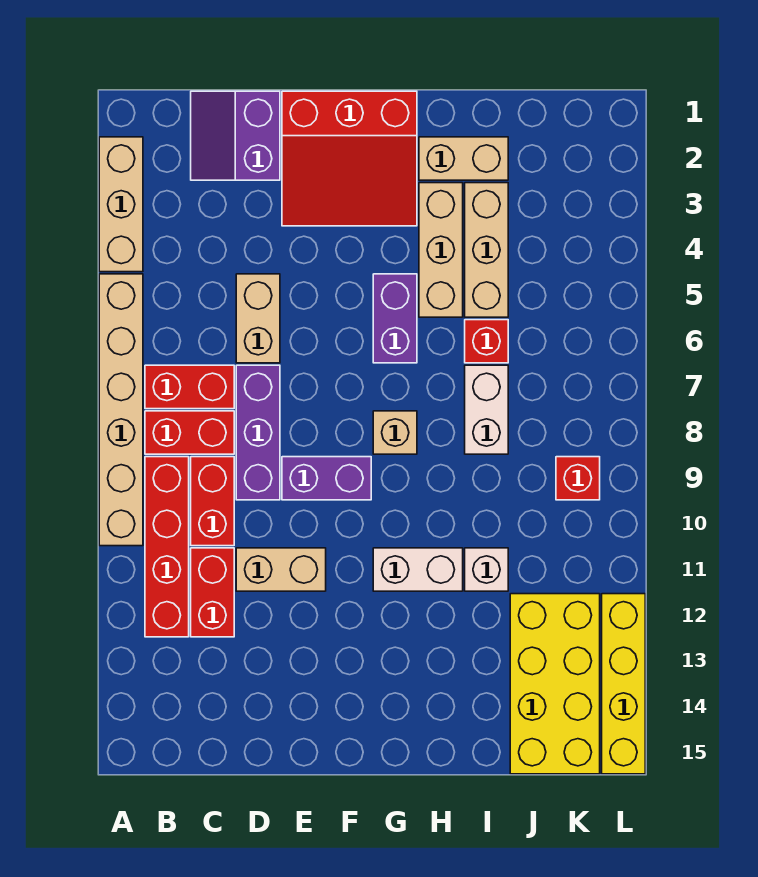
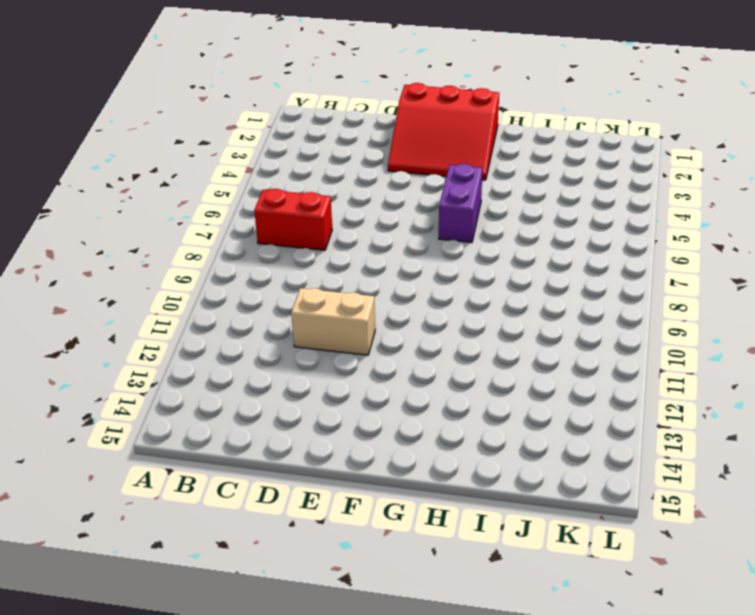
none -> tan brick A2:A4 level 1
none -> tan brick A5:A10 level 1
none -> red brick B8:C8 level 1

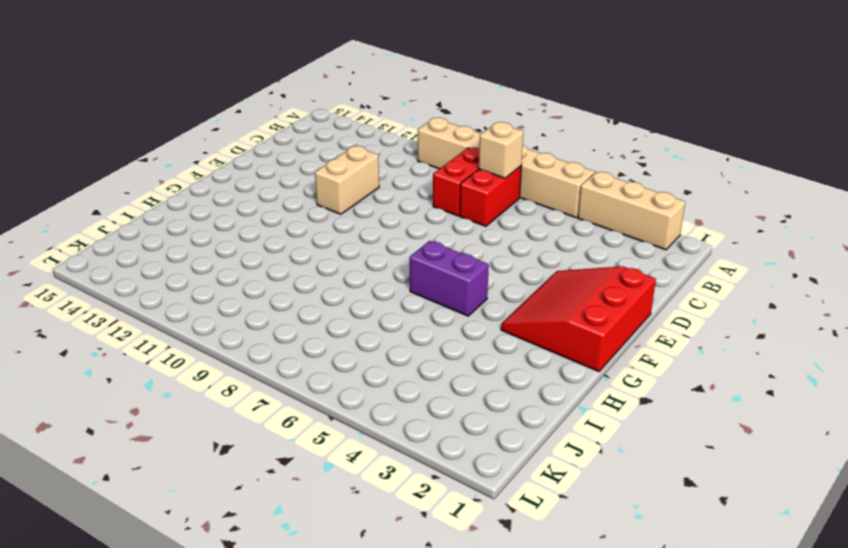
tan brick B7 level 2 -> tan brick G8 level 1
none -> red brick B9:B12 level 1
none -> purple slope C1:D2 level 1 top D
none -> red brick C9:C10 level 1

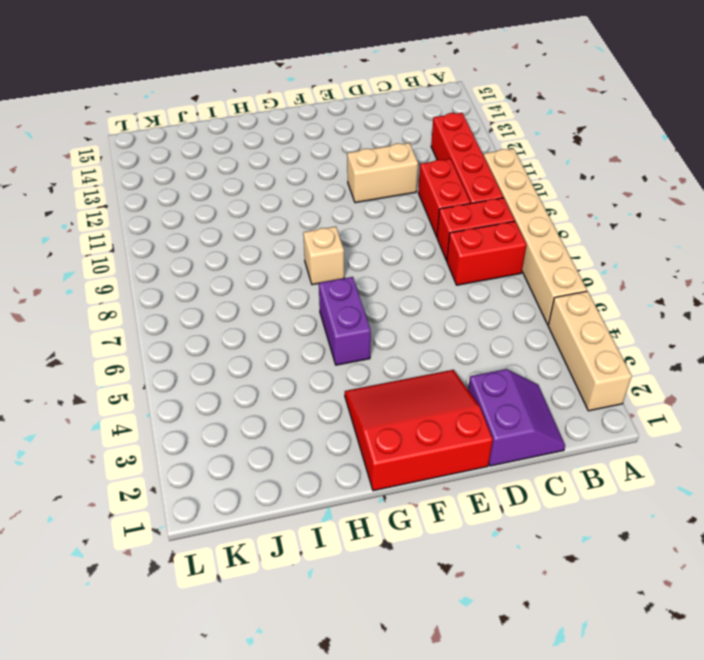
none -> red brick C11:C12 level 1
none -> tan brick D5:D6 level 1
none -> purple brick D7:D9 level 1

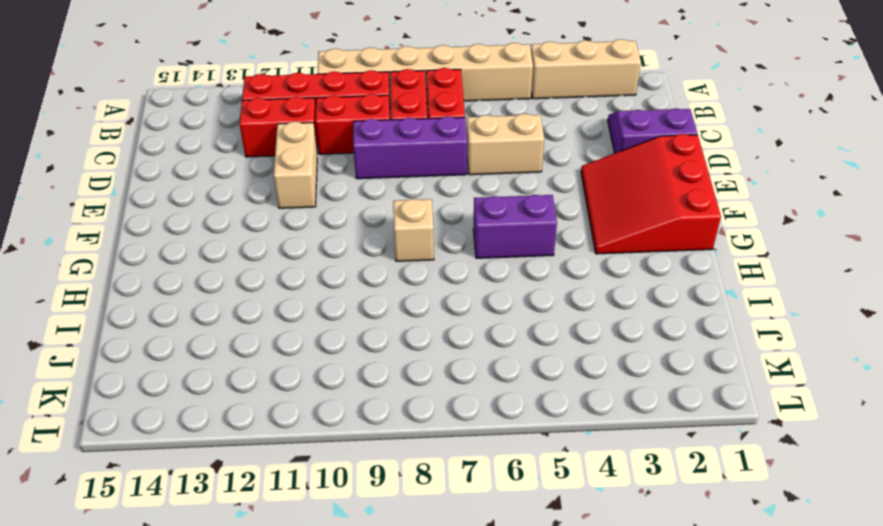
none -> purple brick E9:F9 level 1
none -> white brick G11:H11 level 1
none -> tan brick H2:I2 level 1

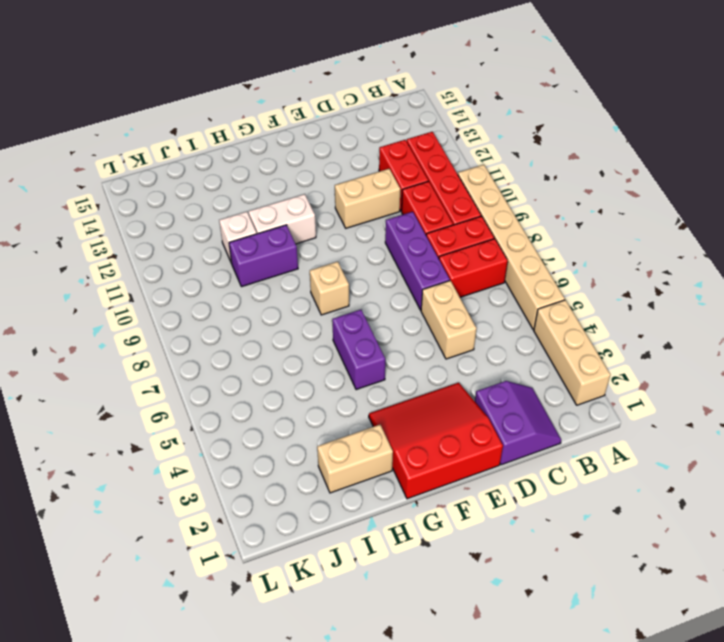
purple brick H10:I10 level 1 -> purple brick E9:F9 level 1
none -> tan brick H3:H5 level 1
none -> tan brick I3:I5 level 1
none -> red brick I6 level 1

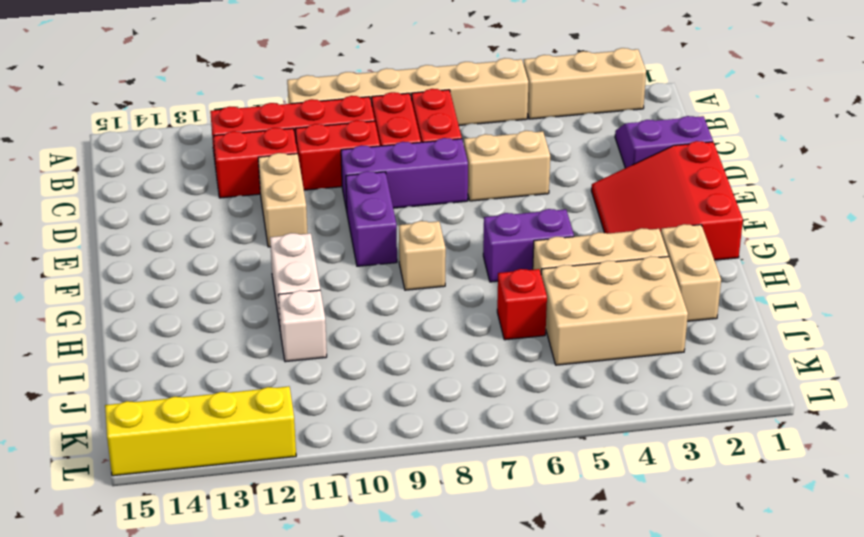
tan brick I3:J5 level 1 -> tan brick I3:I5 level 1
none -> white brick I7:I8 level 1
none -> yellow brick J12:K15 level 1
none -> red brick K9 level 1

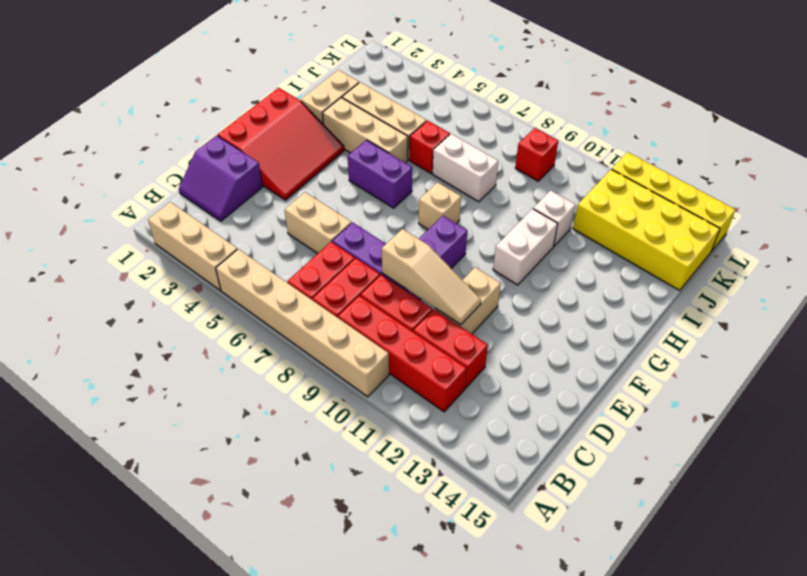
tan slope D9:D11 level 2 top 9 -> none

